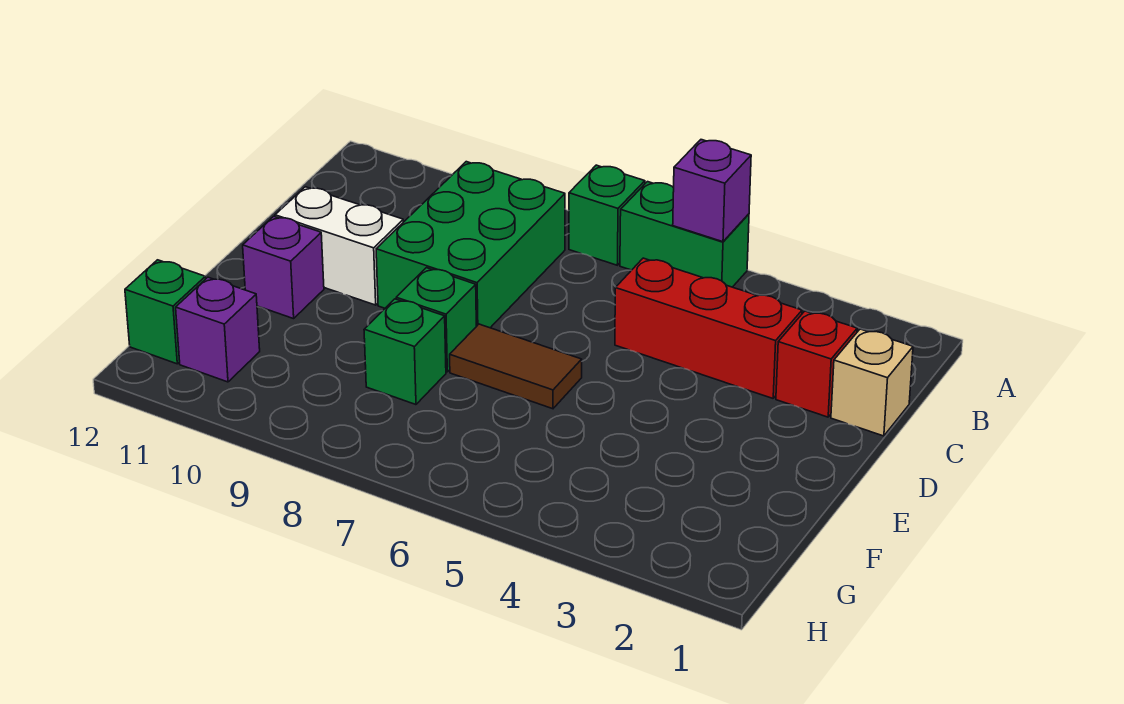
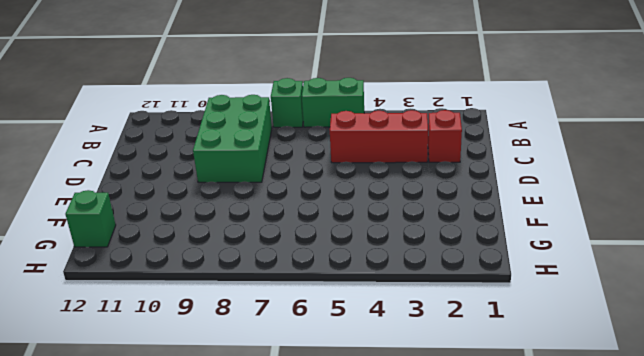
none -> tan brick C1 level 1
none -> white brick D10:D11 level 1
none -> brown tile E6:E7 level 1

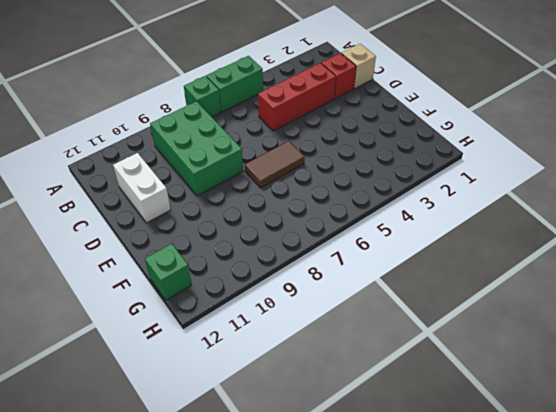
white brick C11:D11 level 1 -> white brick D10:D11 level 1
none -> green brick E8 level 1
none -> purple brick E11 level 1
none -> green brick F8 level 1

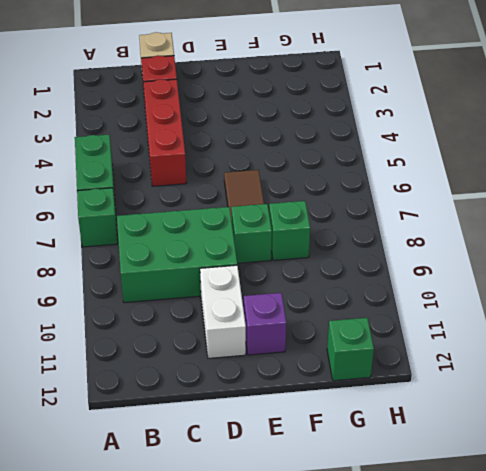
none -> purple brick G11 level 1
none -> purple brick A5 level 2

